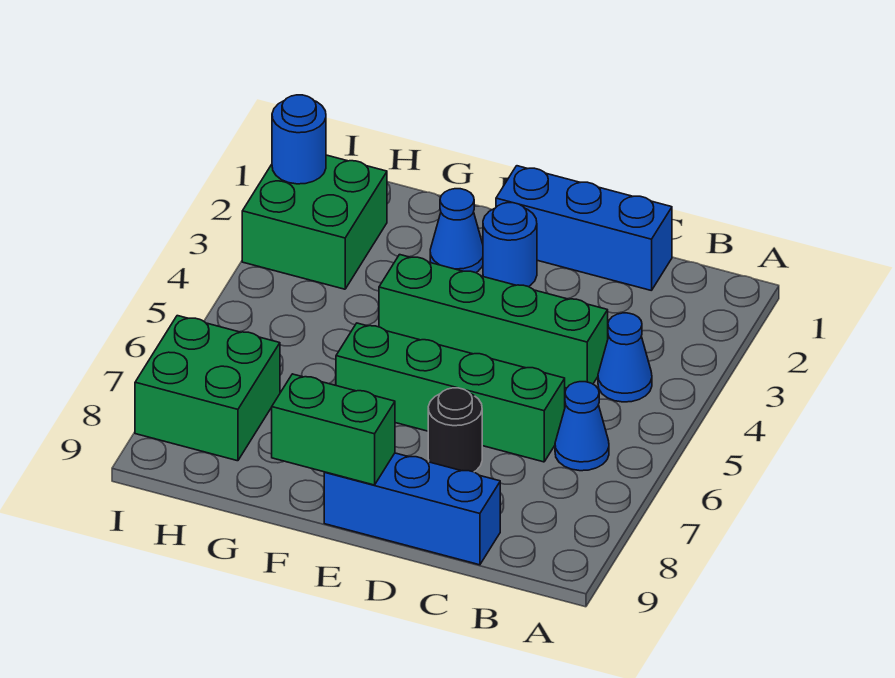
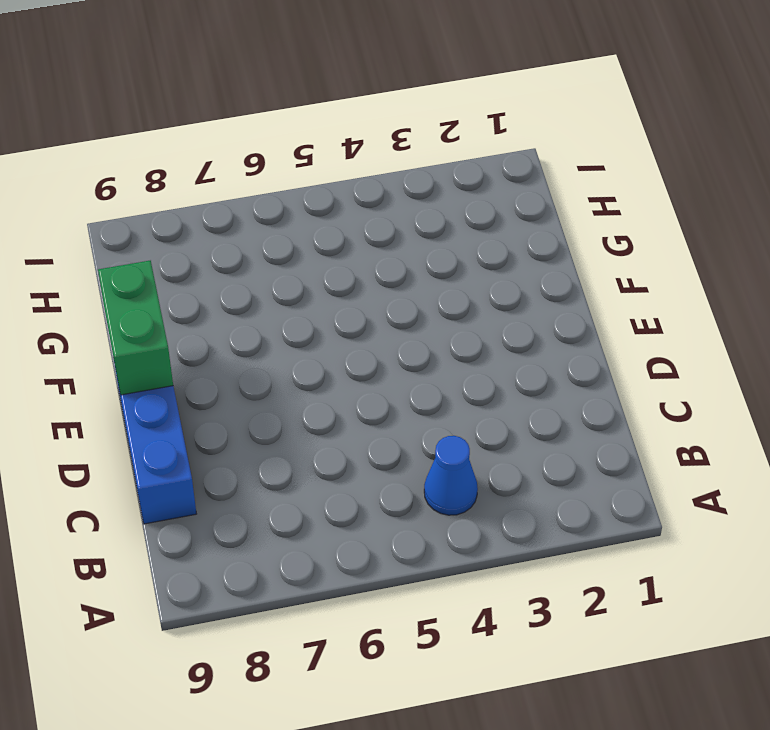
none -> blue cone B6 level 1
none -> blue brick C1:E1 level 1
none -> green brick C4:F4 level 1

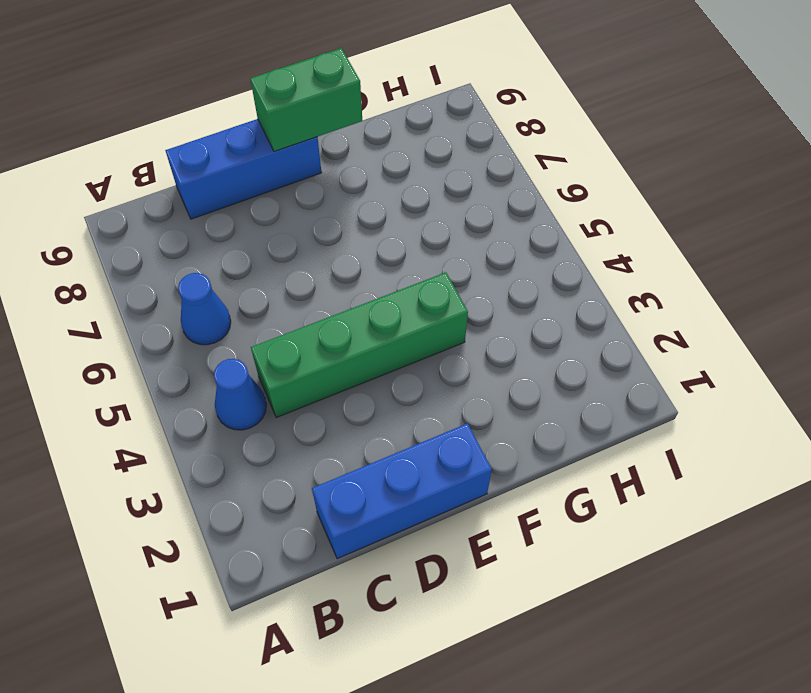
none -> green brick C6:F6 level 1
none -> black round brick D7 level 1
none -> blue round brick E2 level 1

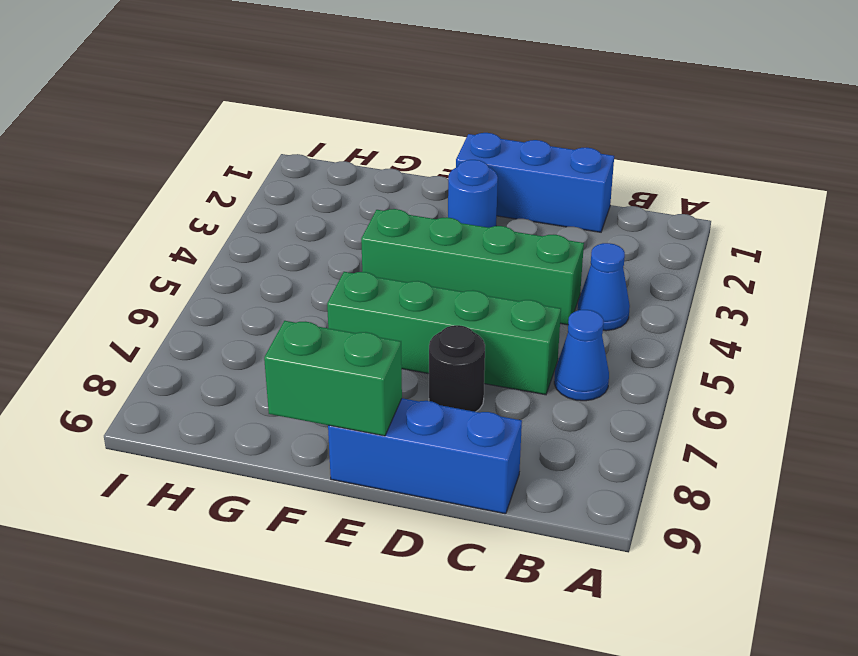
none -> blue cone F2 level 1
none -> green brick H2:I3 level 1
none -> green brick H7:I8 level 1

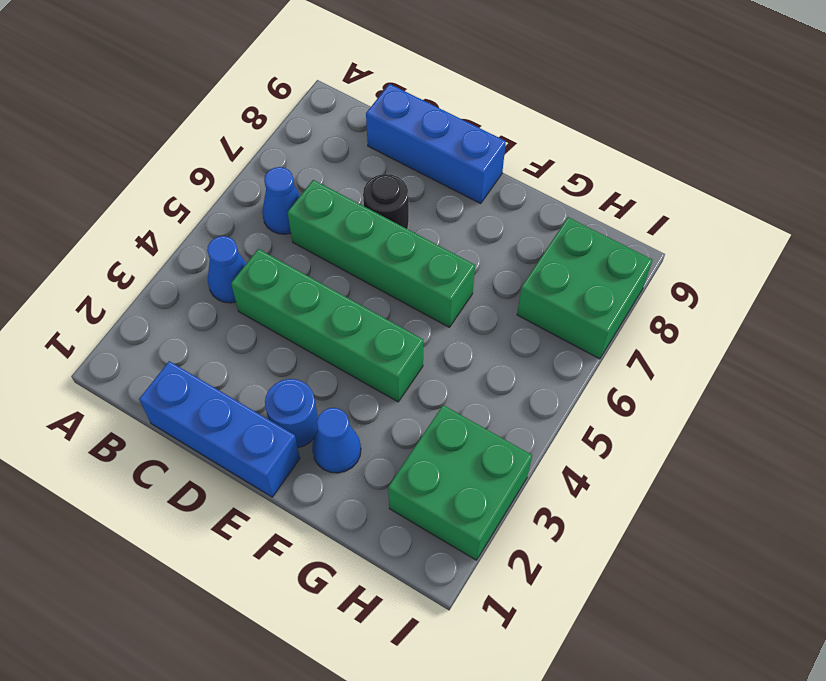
none -> green brick E9:F9 level 2
none -> blue round brick I2 level 2

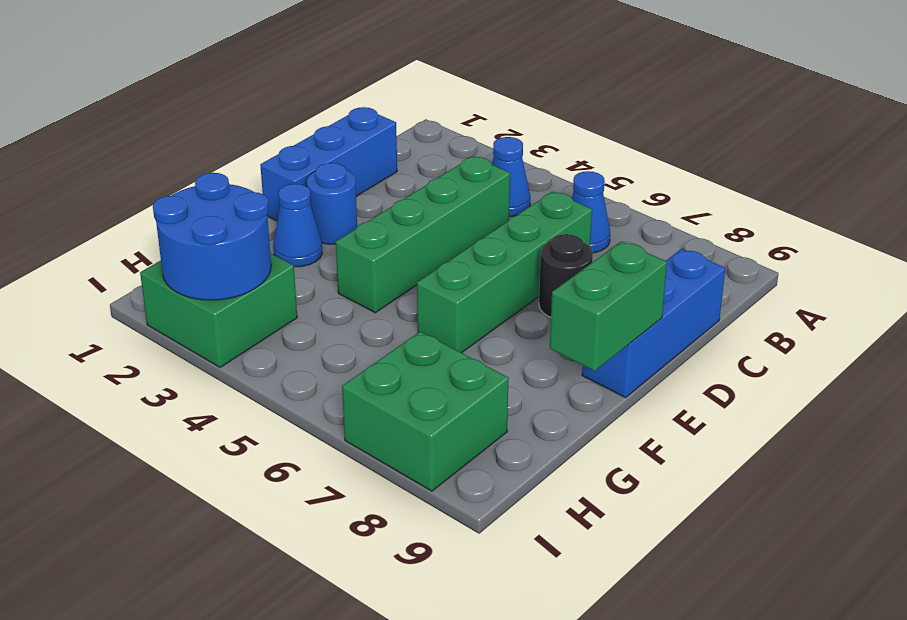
blue round brick H2:I3 level 2 -> blue round brick I2 level 2

